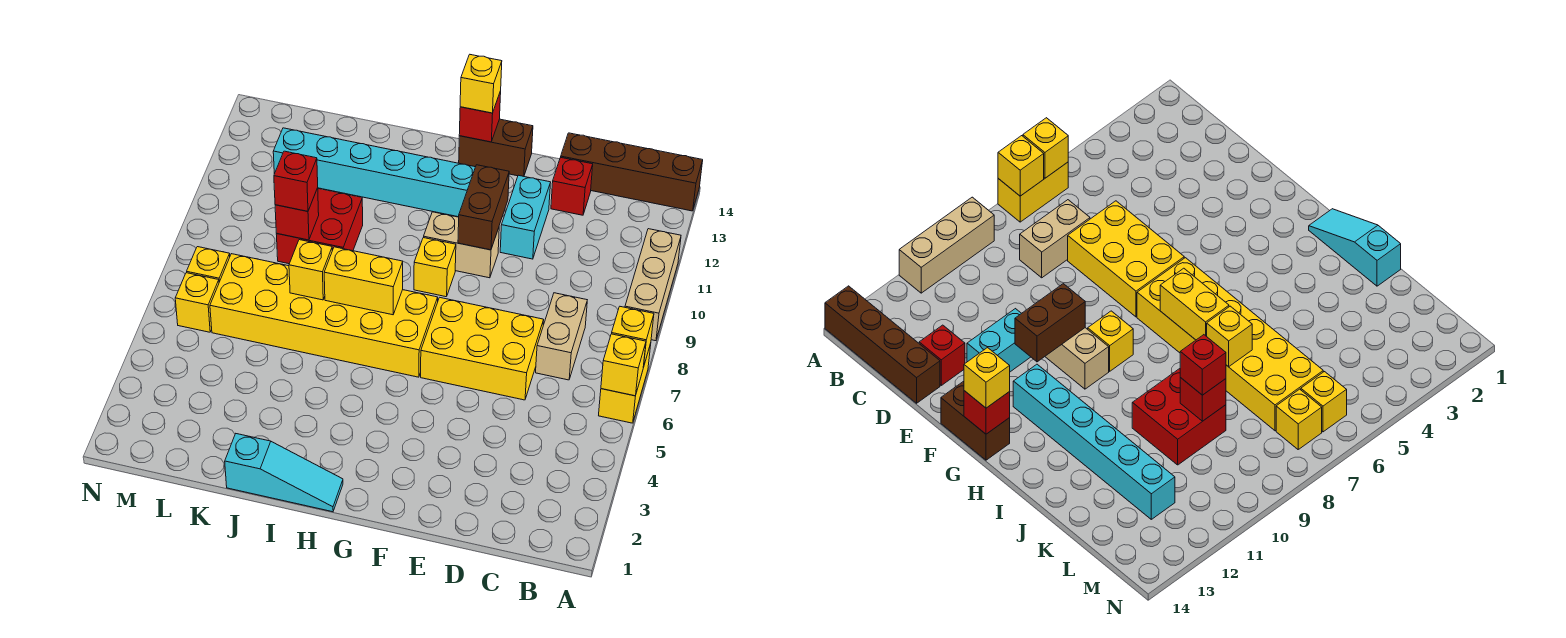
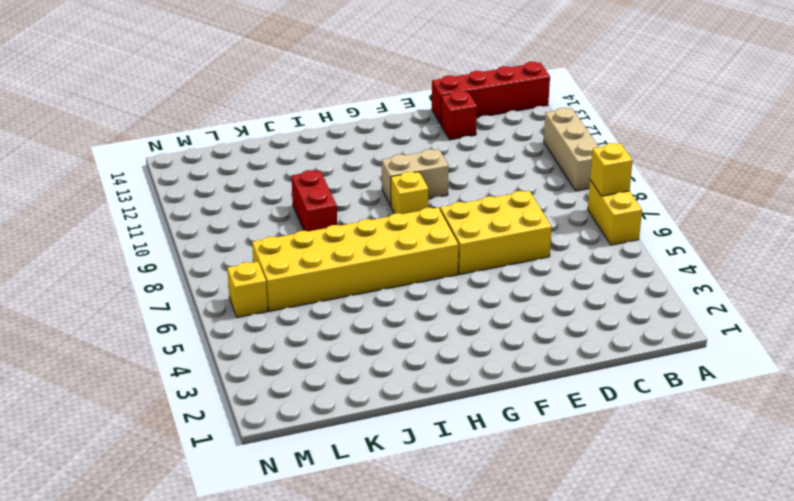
red brick A14:D14 level 1 -> brown brick A14:D14 level 1
red brick J9:J10 level 1 -> red brick J9:K10 level 1
none -> tan brick C7:C8 level 1
none -> cyan brick E11:E12 level 1
none -> brown brick F14:G14 level 1

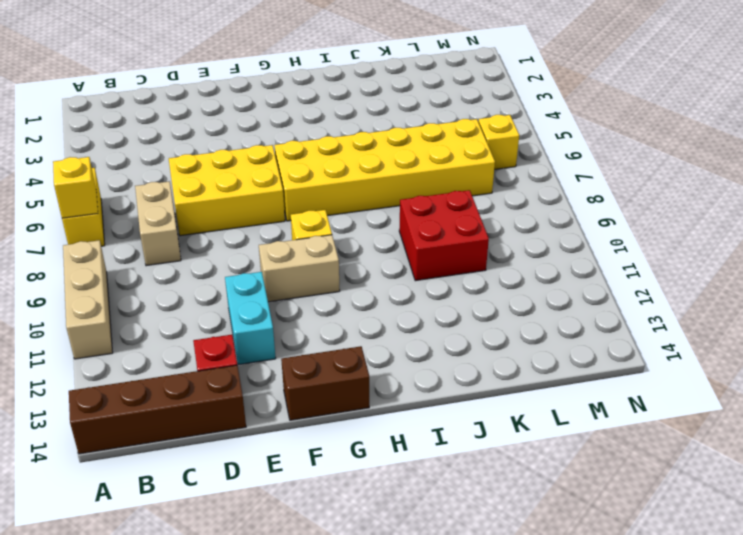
none -> cyan brick G12:L12 level 1
none -> cyan slope H1:J1 level 1 top J
none -> yellow brick M7 level 1

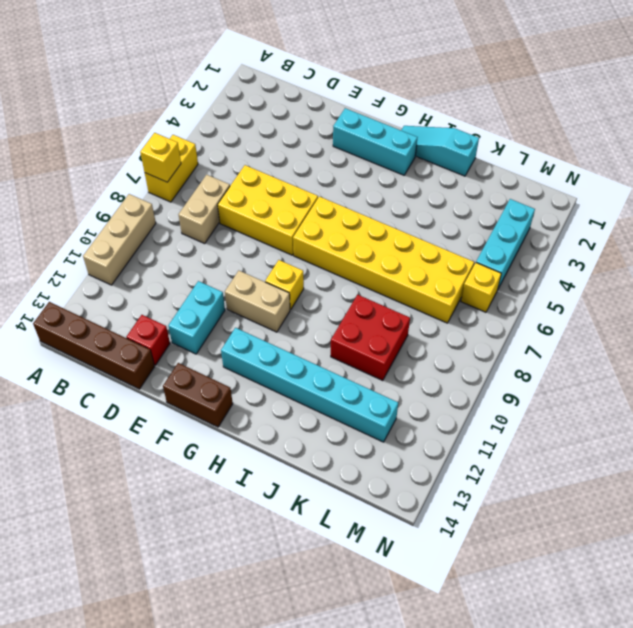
cyan brick F2:H2 level 1 -> none
cyan brick M3:M5 level 1 -> none
none -> yellow brick M7 level 1
none -> yellow brick A6 level 2
none -> brown brick F10:F11 level 2

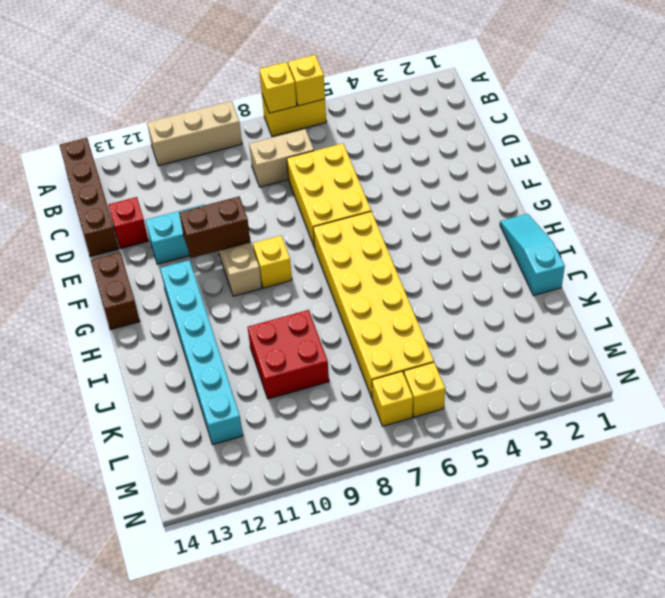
none -> red brick G14 level 2
none -> yellow brick H7:I7 level 2
none -> yellow brick J7 level 2

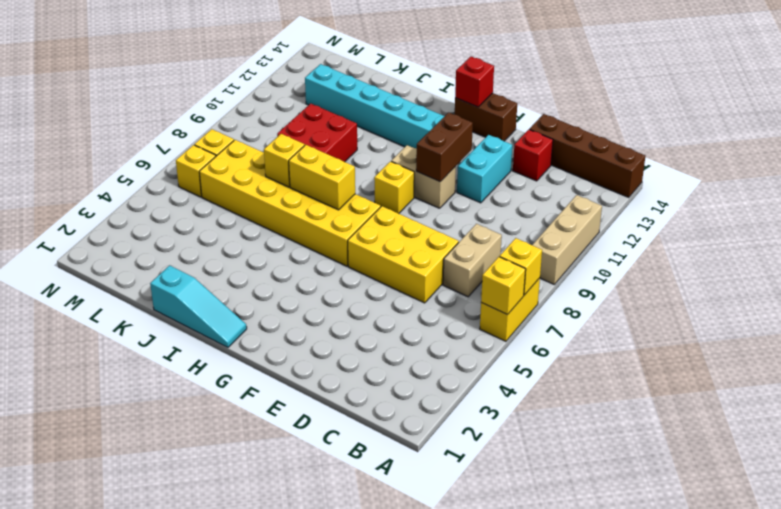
none -> red brick K9 level 2
none -> yellow brick G14 level 3
none -> red brick K9 level 3

